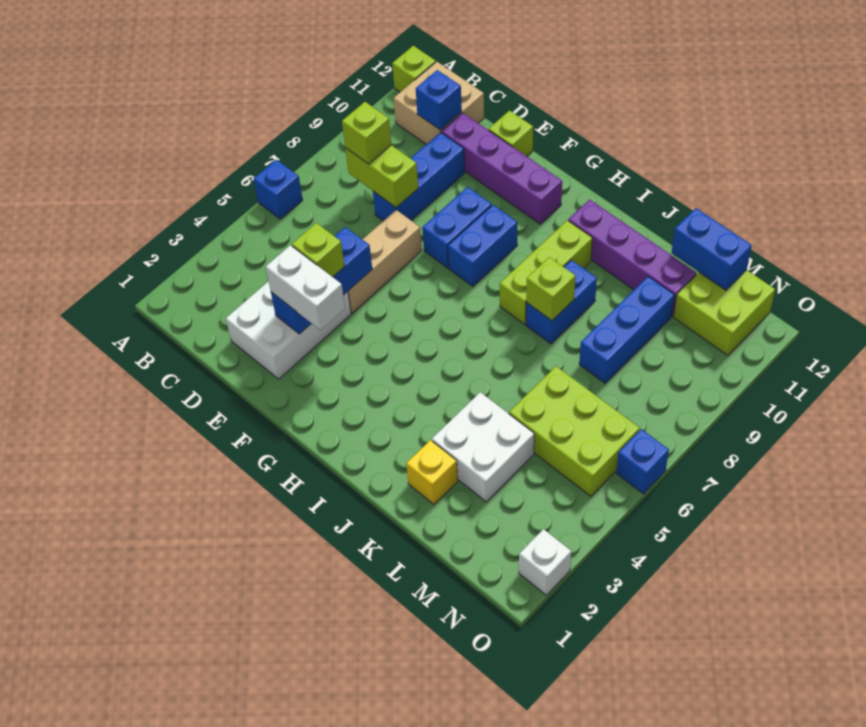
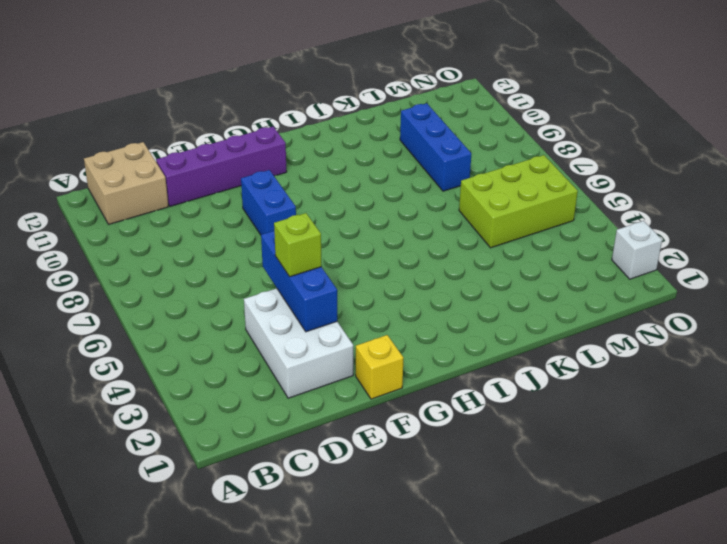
yellow brick F1 level 1 -> yellow brick K2 level 1
none -> blue brick A6 level 1
none -> lime brick A12 level 1
none -> blue brick D8:D10 level 1

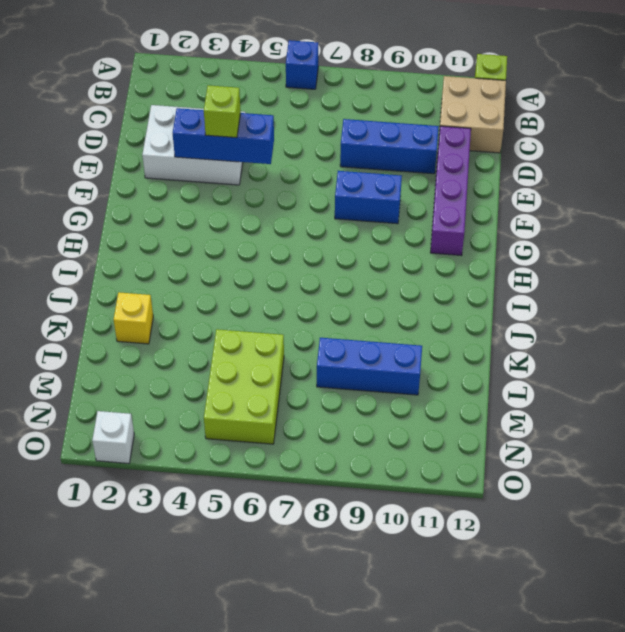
none -> tan brick E5:E7 level 1
none -> lime brick E12 level 1
none -> blue brick G8:G9 level 1

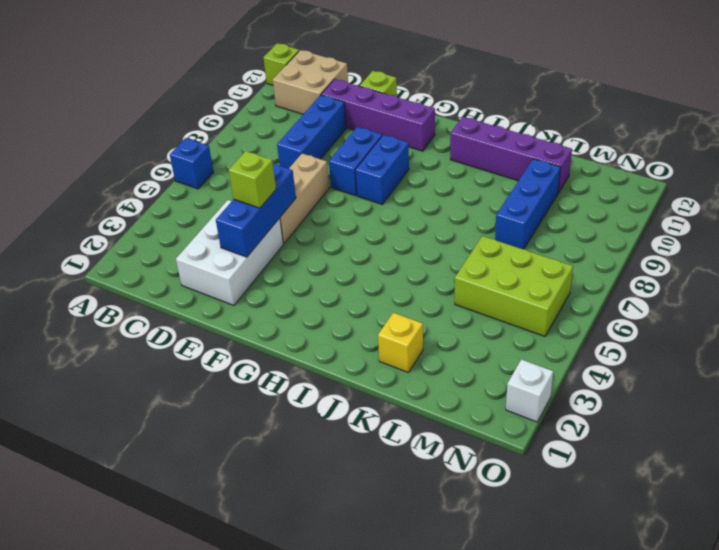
none -> lime brick I8:I10 level 1
none -> blue brick J8:J9 level 1
none -> white brick K3:L4 level 1

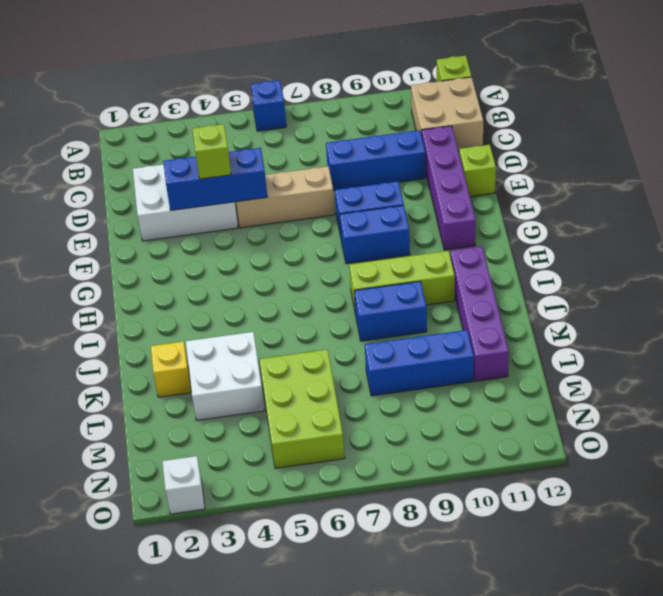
none -> lime brick M11:N12 level 1
none -> blue brick O6 level 1
none -> lime brick C8:D8 level 2

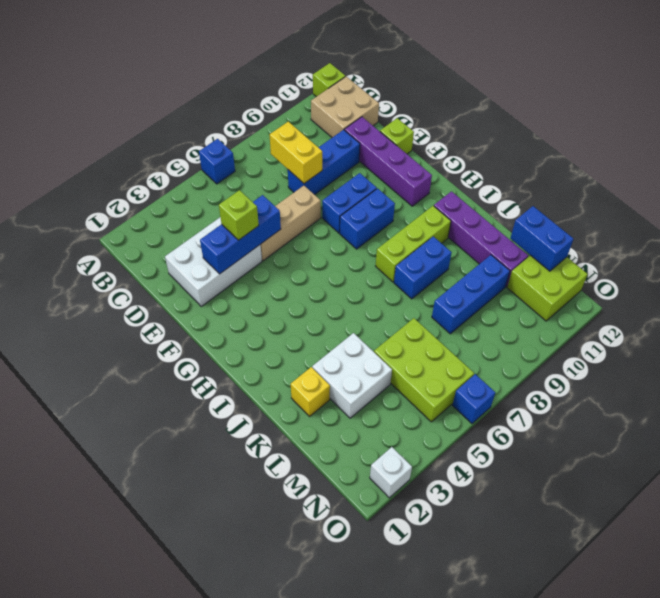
yellow brick C8:D8 level 2 -> lime brick C8:D8 level 2
none -> blue brick C11 level 2
none -> lime brick J8 level 2
none -> lime brick C8 level 3

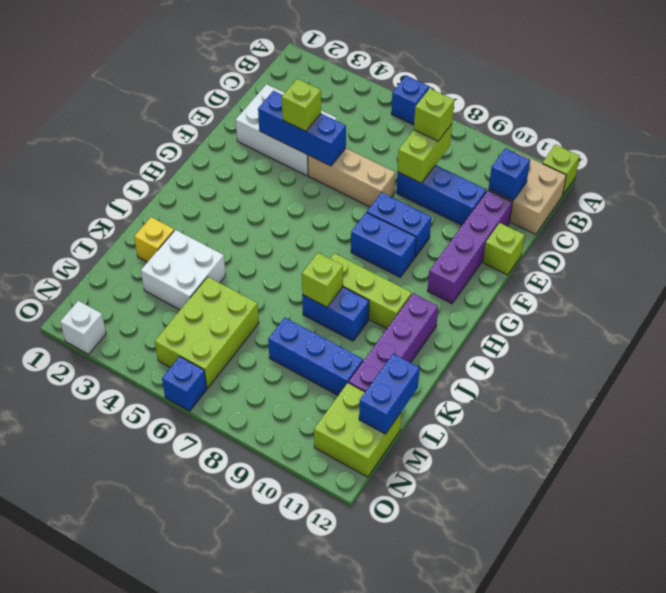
none -> white brick E3:F3 level 3

